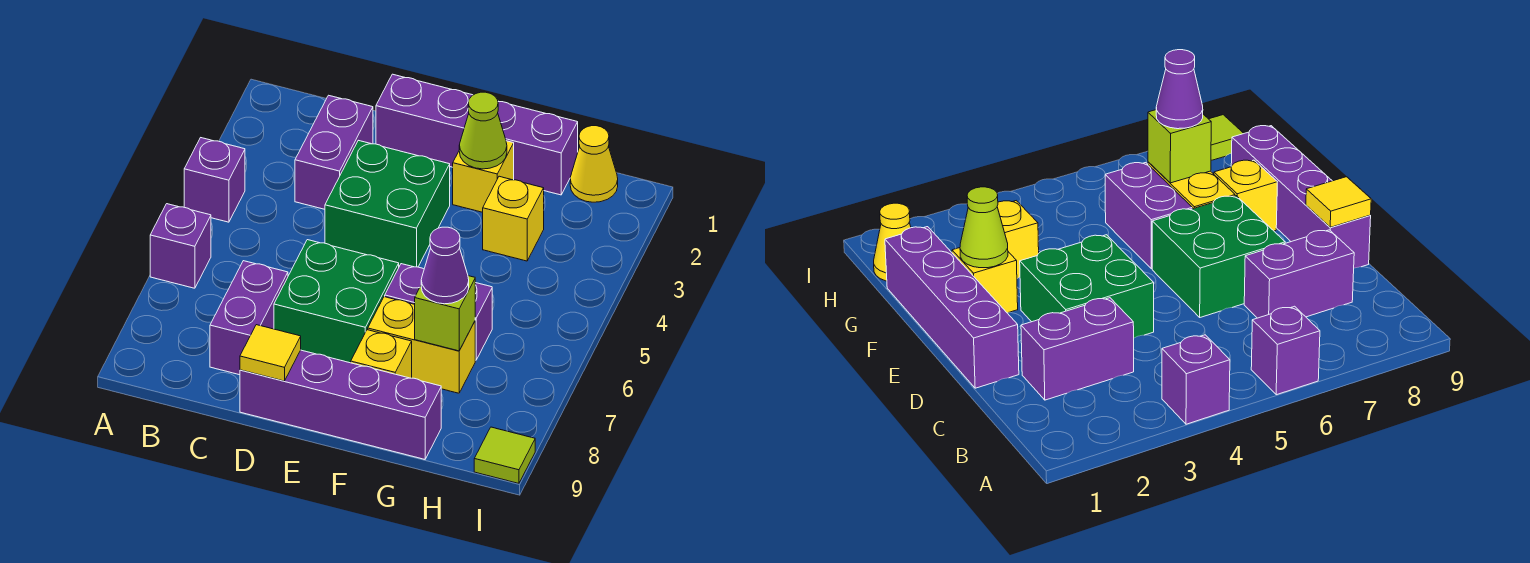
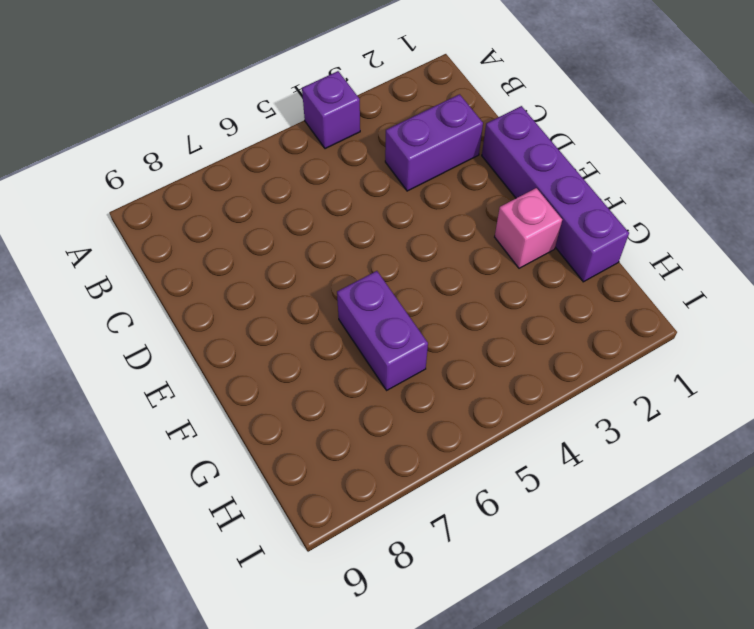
pink brick F2 level 1 -> yellow brick F2 level 1
none -> purple brick A6 level 1
none -> purple brick C7:C8 level 1
none -> green brick D3:E4 level 1

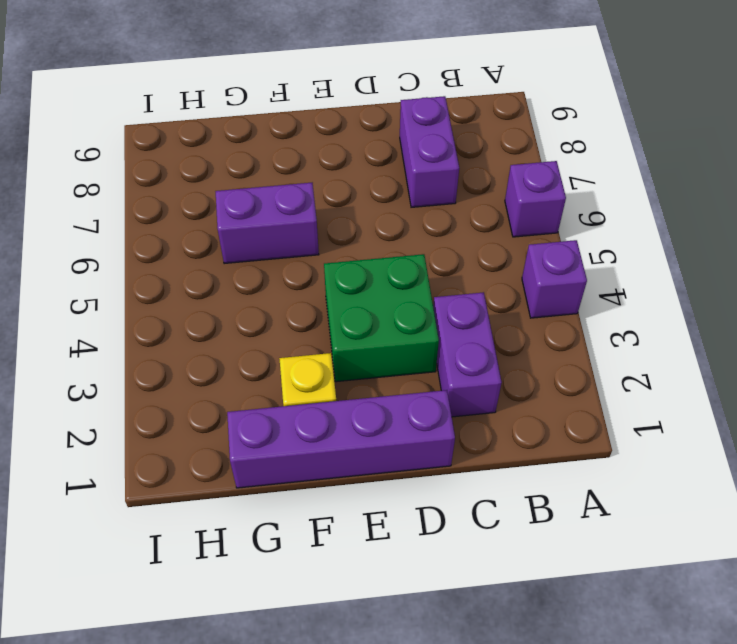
none -> green brick D6:E7 level 1
none -> purple brick D9:G9 level 1
none -> yellow brick F7:G7 level 1

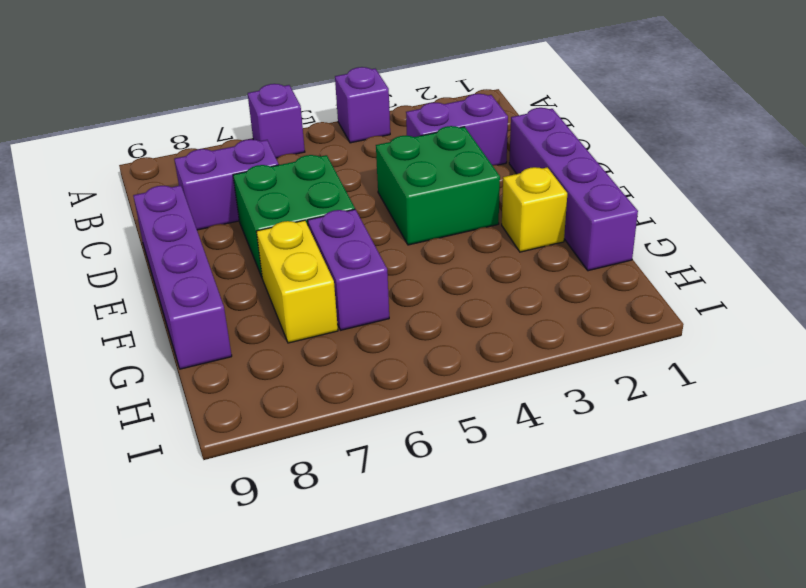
none -> yellow brick F8 level 1
none -> yellow brick G3 level 1
none -> yellow cone H1 level 1

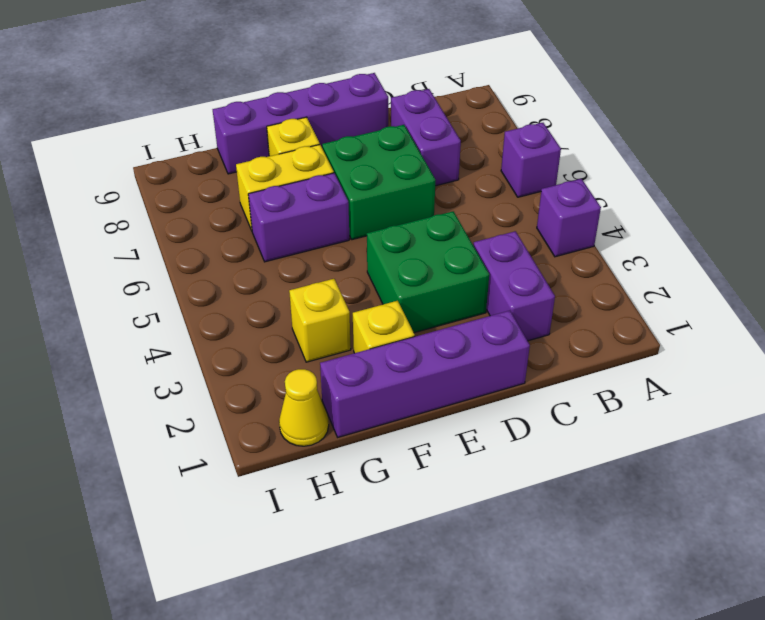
none -> lime tile I9 level 1
none -> yellow tile D9 level 2
none -> lime cone F2 level 2

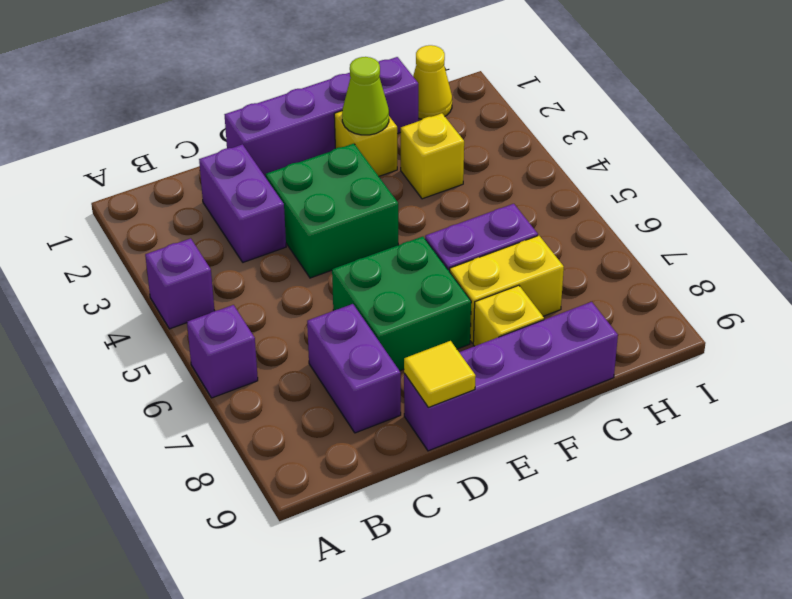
none -> lime tile I9 level 1
none -> lime brick G7 level 2
none -> purple cone G7 level 3

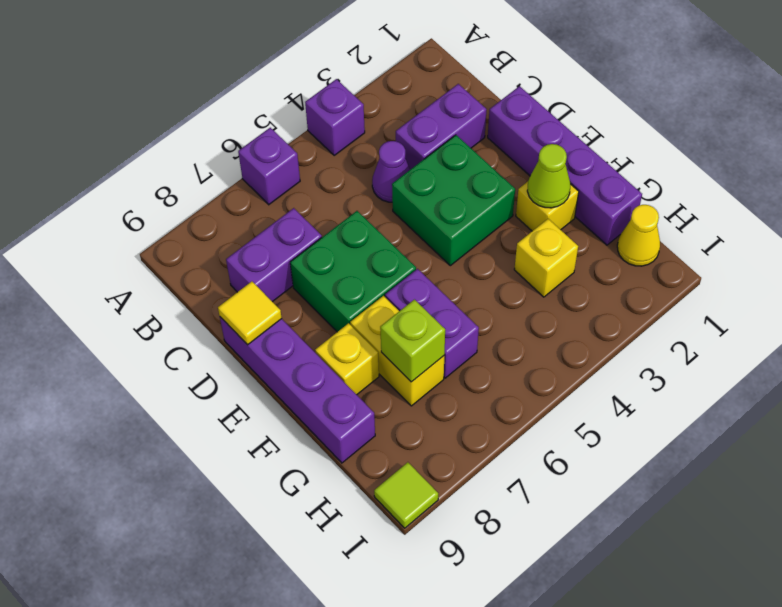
purple cone C4 level 1 -> purple cone G7 level 3

